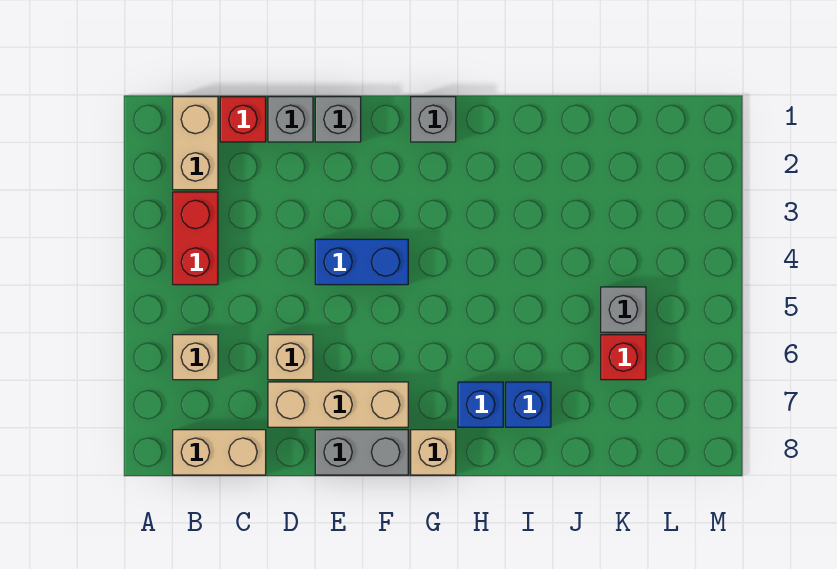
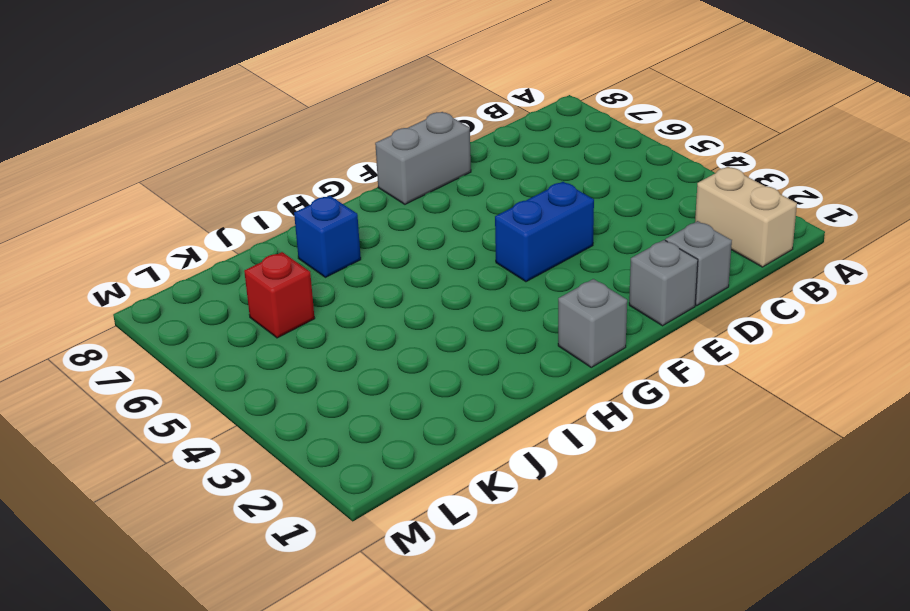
none -> red brick B3:B4 level 1
none -> tan brick B6 level 1
none -> tan brick B8:C8 level 1

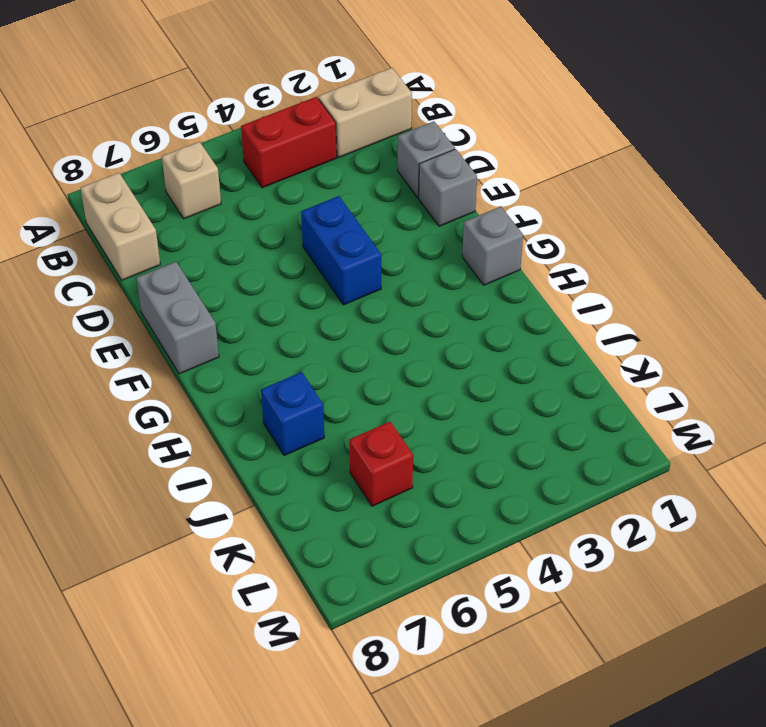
none -> red brick C1 level 1
none -> tan brick D6 level 1
none -> tan brick D7:F7 level 1

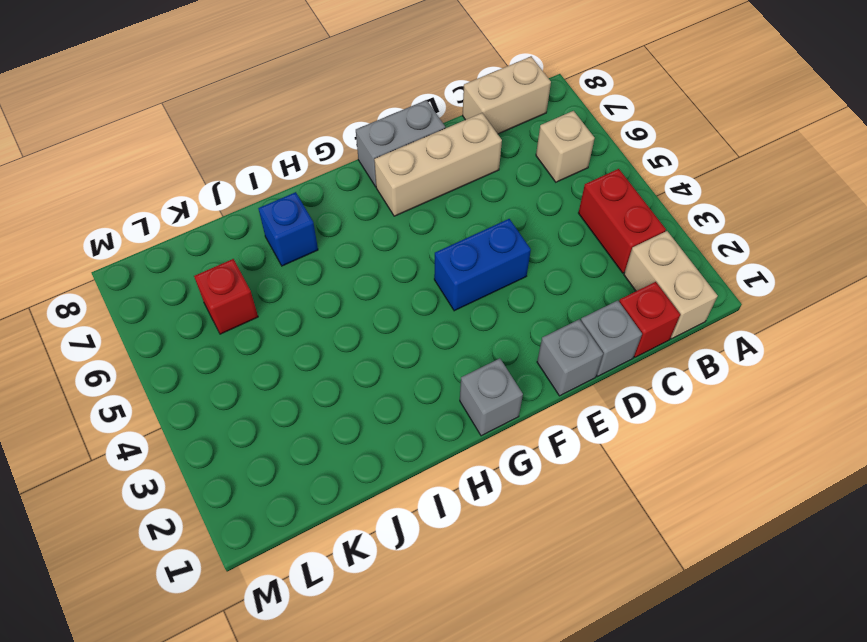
none -> tan brick D6 level 1
none -> tan brick G8 level 1
none -> blue brick H7 level 1

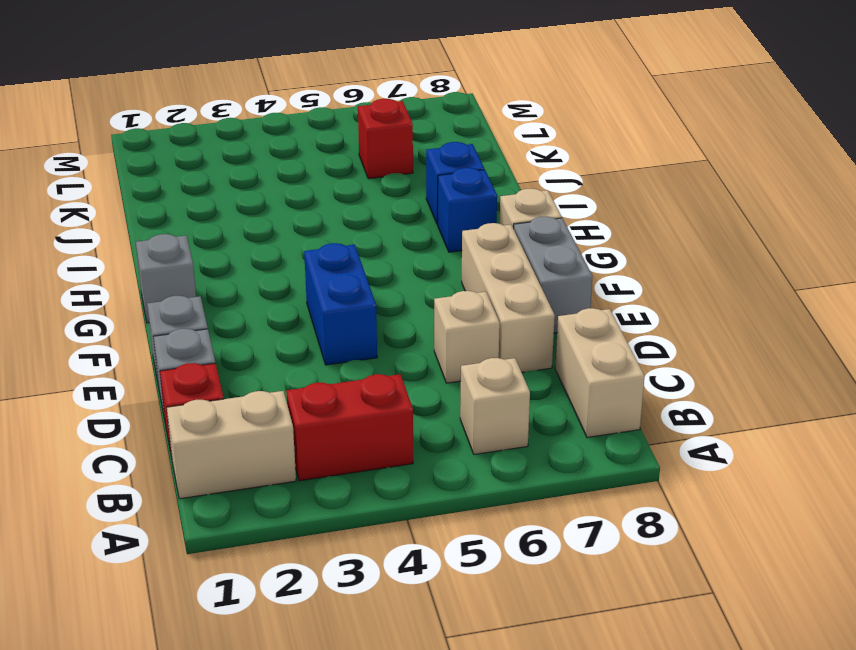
none -> grey brick K5 level 1

